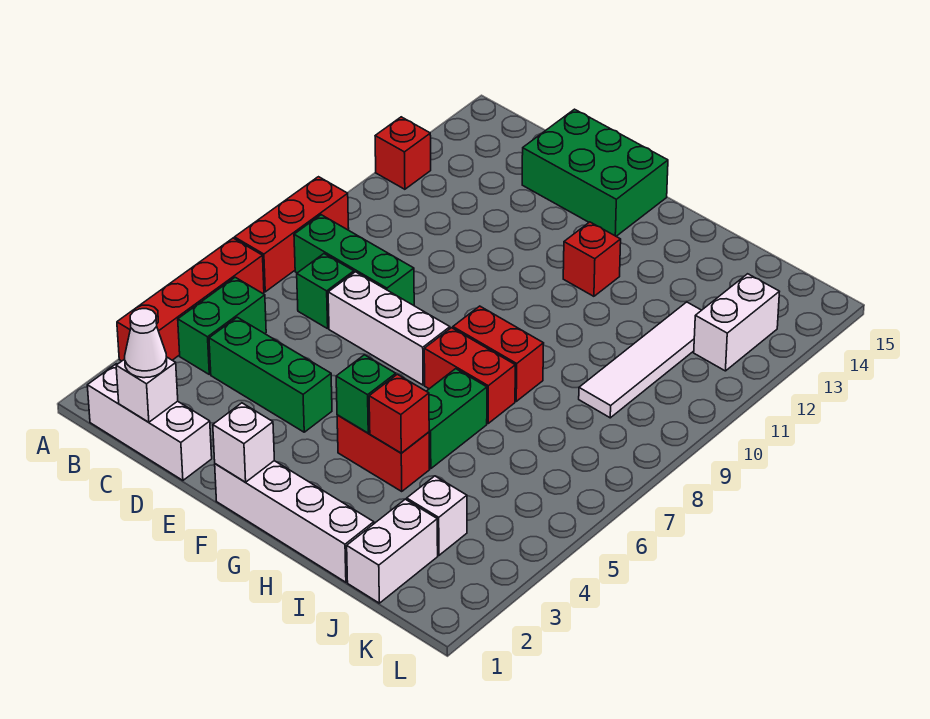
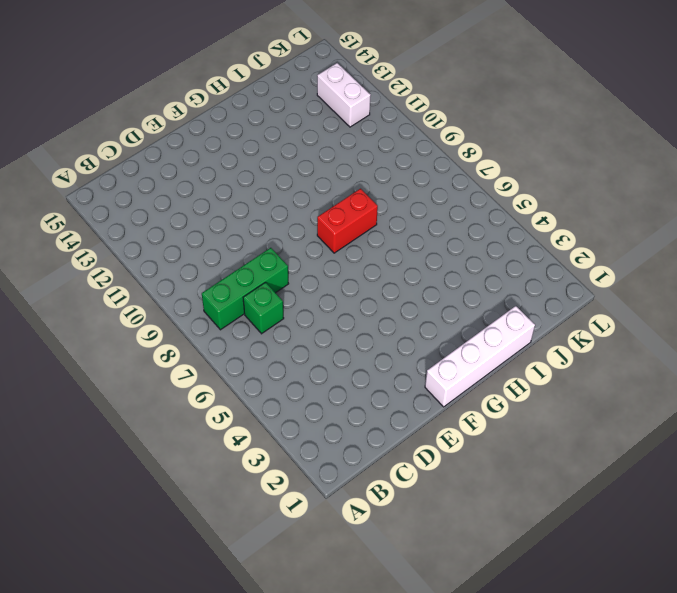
none -> red brick A3:A6 level 1
none -> red brick A7:A9 level 1
none -> red brick A12 level 1

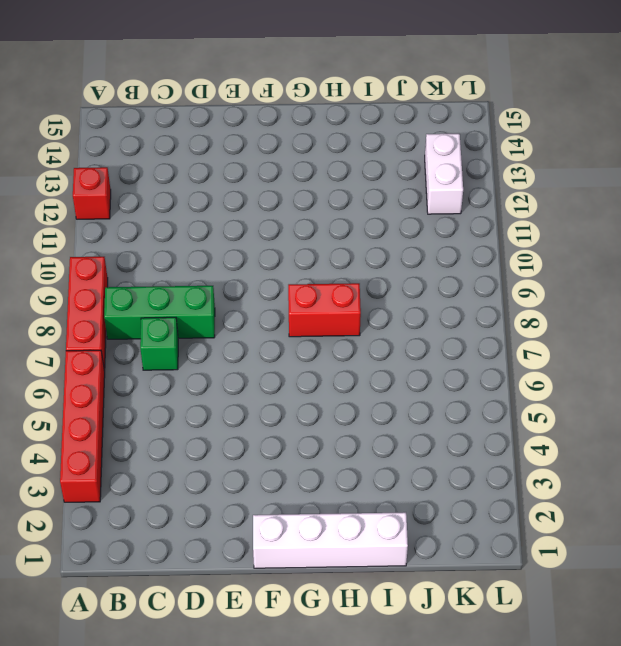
none -> white brick B1:D1 level 1
none -> green brick B4:B5 level 1
none -> green brick C4:E4 level 1

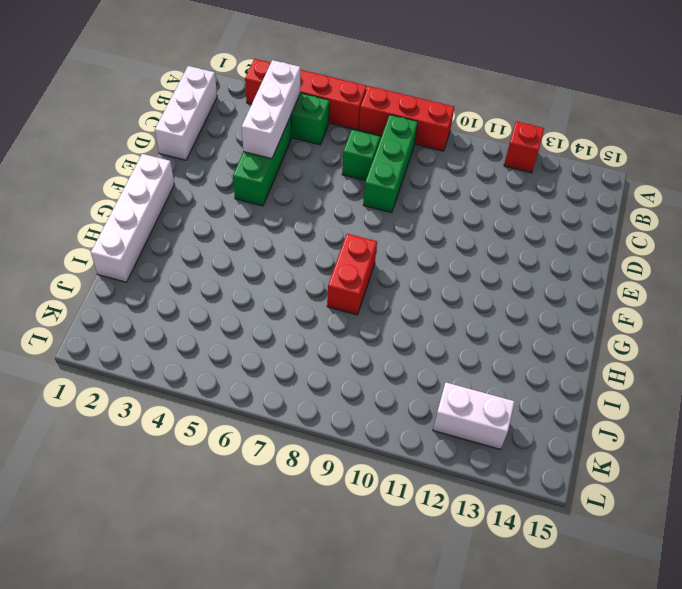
white brick B4:D4 level 2 -> white brick D7:F7 level 1
none -> green brick D14:F15 level 1
none -> red brick G4:H4 level 1
none -> red brick G7:H7 level 1

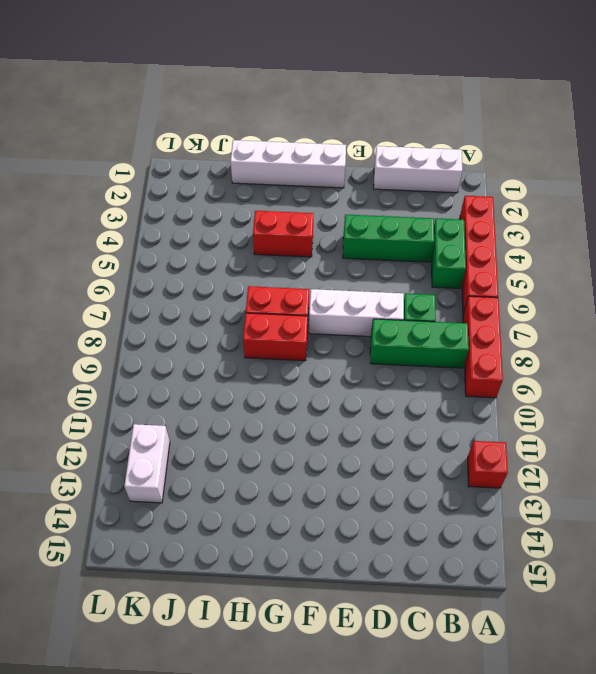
none -> green brick D14:F15 level 1
none -> red brick G12 level 1
none -> green brick H5:H6 level 1

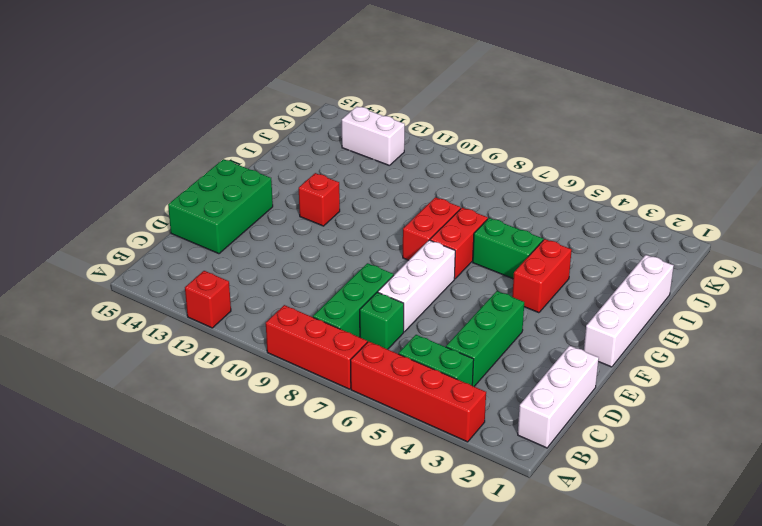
none -> white brick J1:J2 level 1
none -> white brick J3 level 1
none -> white tile J9:J12 level 1

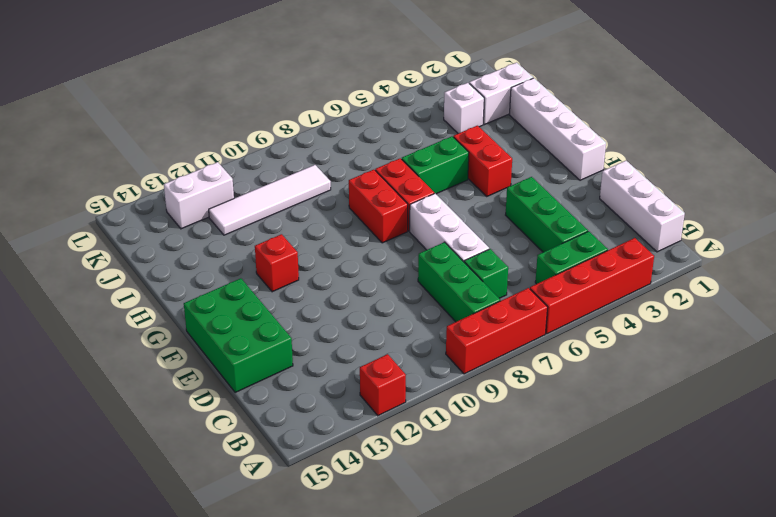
none -> white brick C1 level 2
none -> white brick F1 level 2
none -> green brick G4 level 2

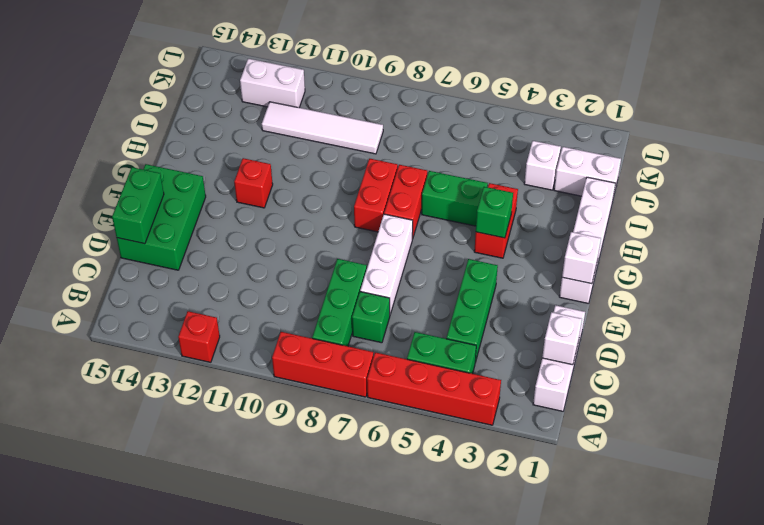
green brick D15:E15 level 2 -> none
none -> red brick H4 level 2
none -> white cone C1 level 3

